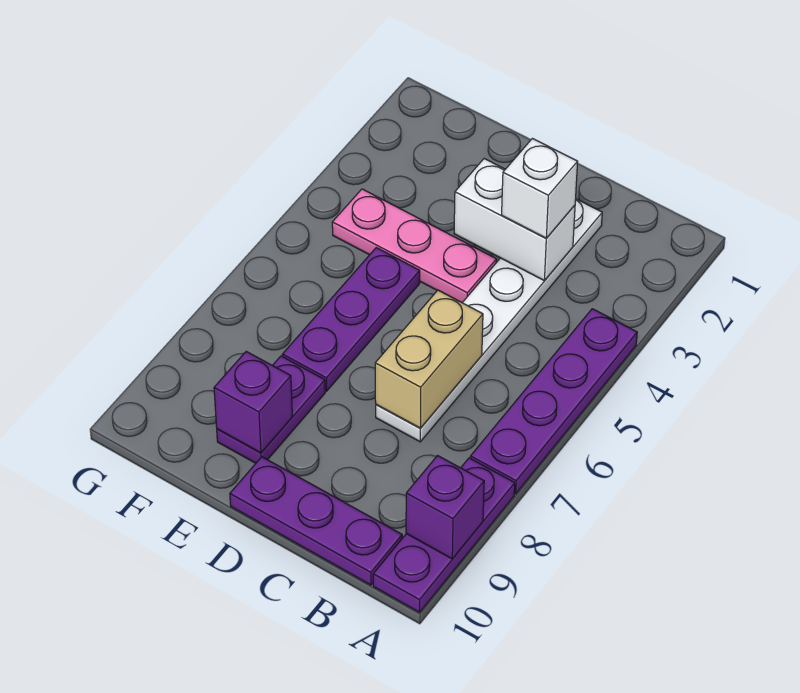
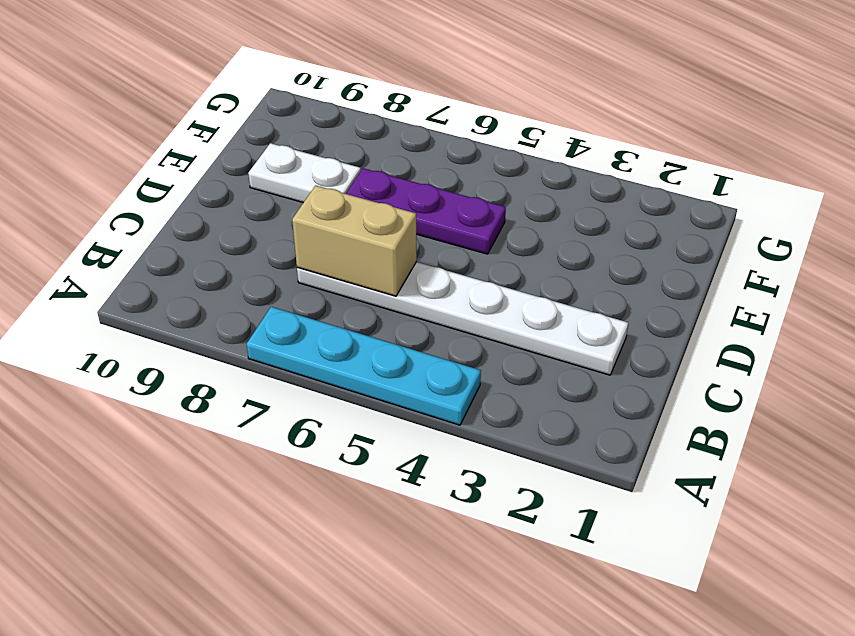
cyan plate A4:A7 level 1 -> purple plate A4:A7 level 1
white plate E8:E9 level 1 -> purple plate E8:E9 level 1
none -> purple plate A8:A10 level 1
none -> purple plate B10:D10 level 1
none -> pink plate D4:F4 level 1

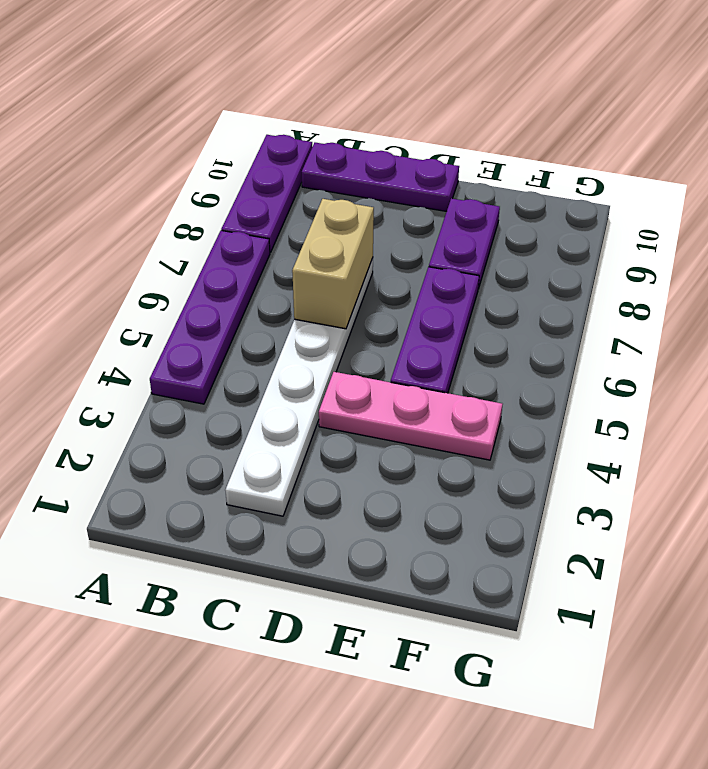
none -> purple brick A9 level 2
none -> white brick C3:D3 level 2
none -> purple brick E9 level 2

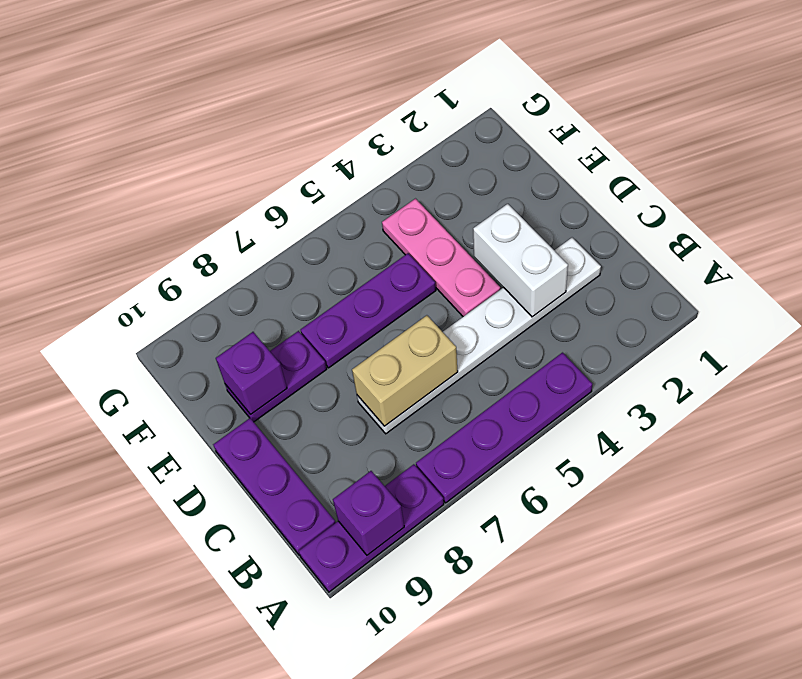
none -> white brick C3 level 3

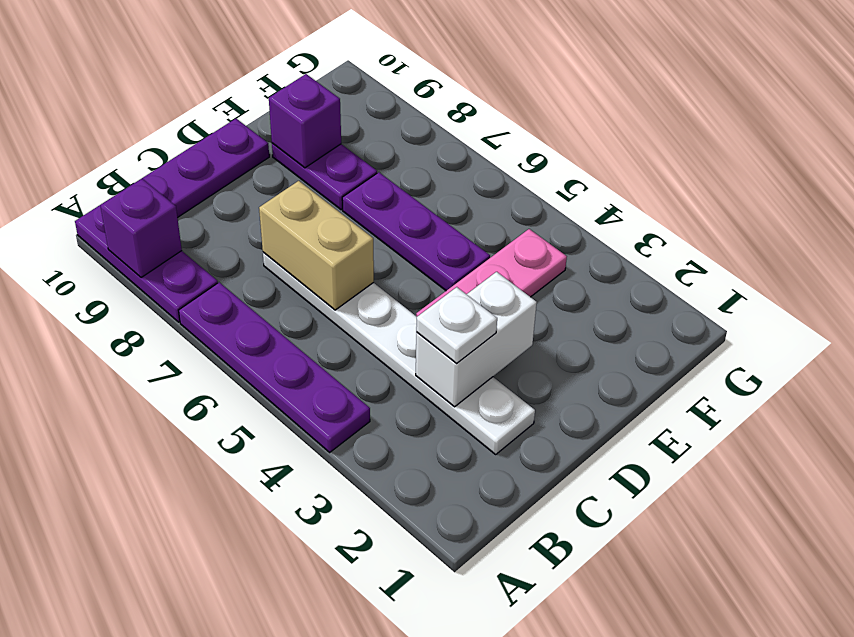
white plate C3 level 3 -> white brick C3 level 3

